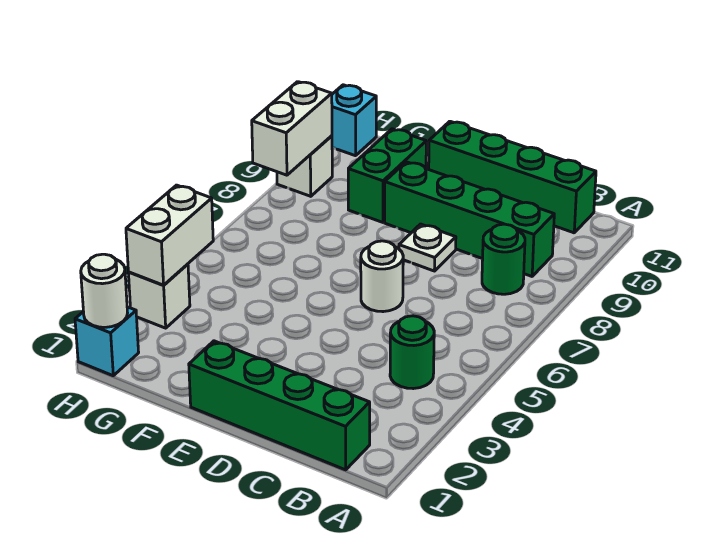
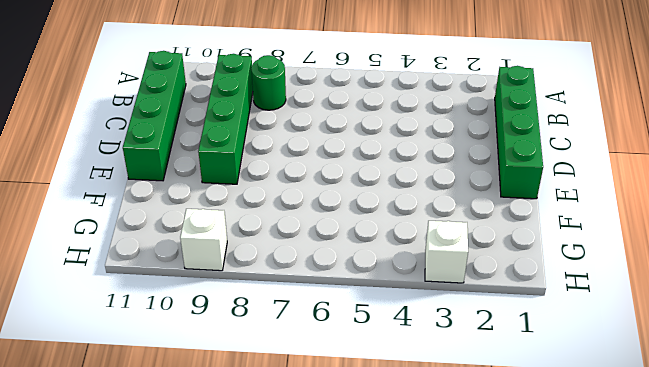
none -> green round brick B4 level 1
none -> white round brick D6 level 1
none -> white plate D8 level 1

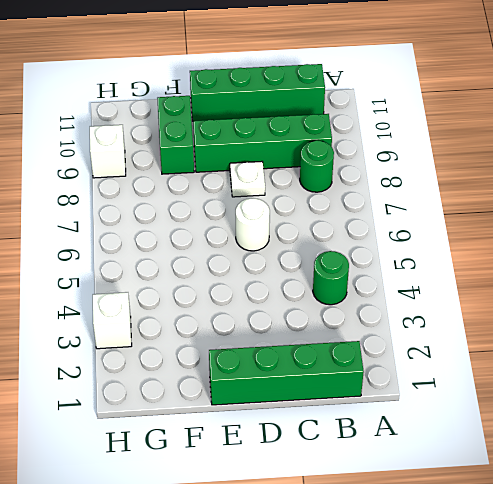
none -> cyan brick H1 level 1
none -> cyan brick H11 level 1
none -> white round brick H1 level 2

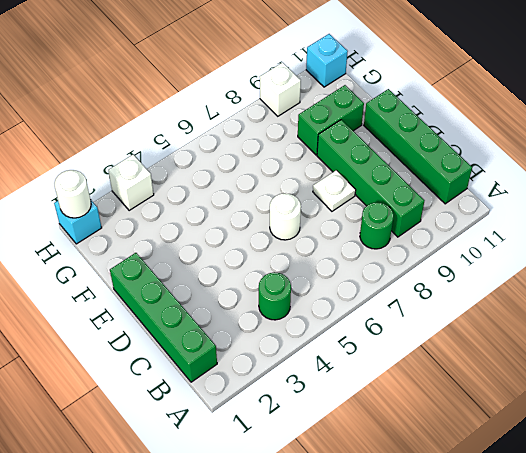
none -> white brick H3:H4 level 2
none -> white brick H8:H9 level 2

